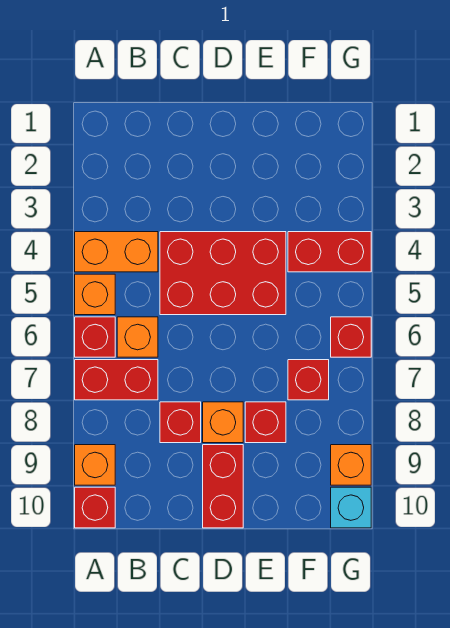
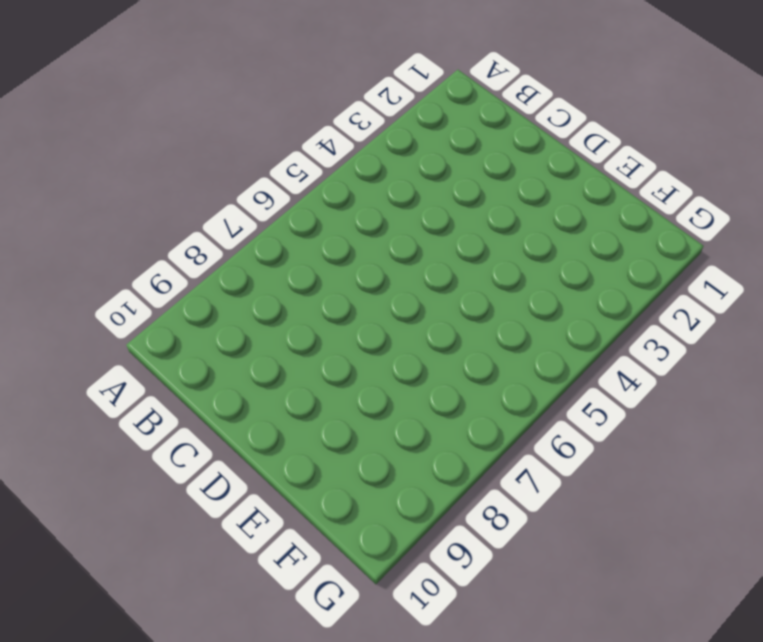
none -> orange brick A4:B4 level 1
none -> orange brick A5 level 1
none -> red brick A6 level 1

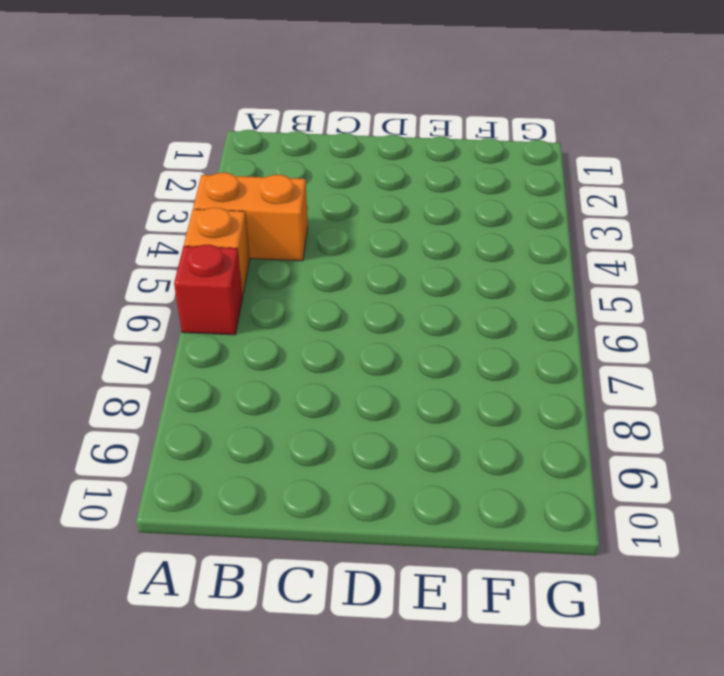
none -> red brick A7:B7 level 1
none -> orange brick A9 level 1
none -> red brick A10 level 1

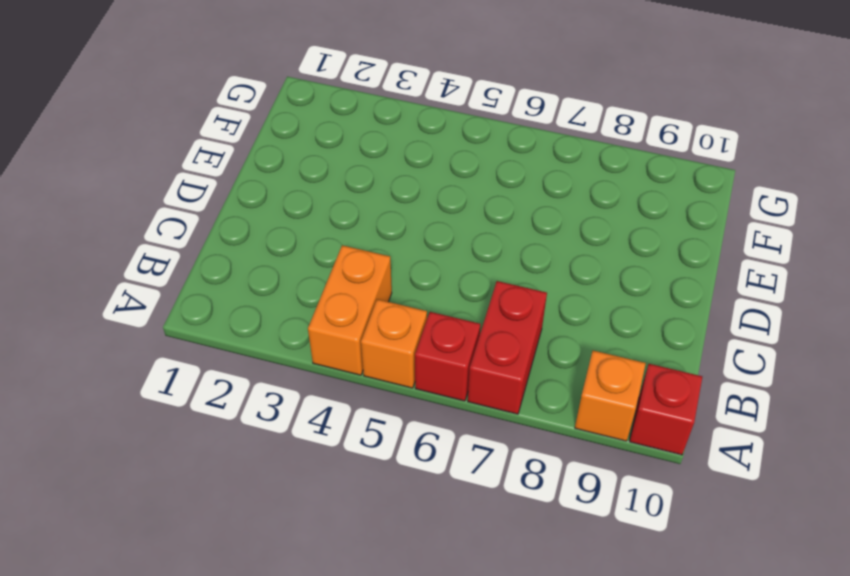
none -> orange brick B6 level 1
none -> red brick C4:E5 level 1
none -> red brick C8 level 1

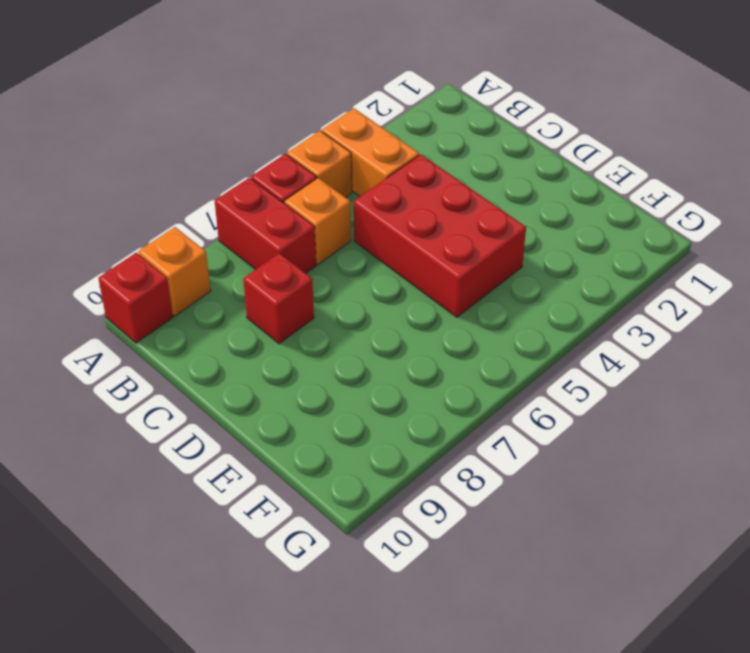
none -> orange brick D8 level 1
none -> red brick D9:D10 level 1
none -> red brick E8 level 1

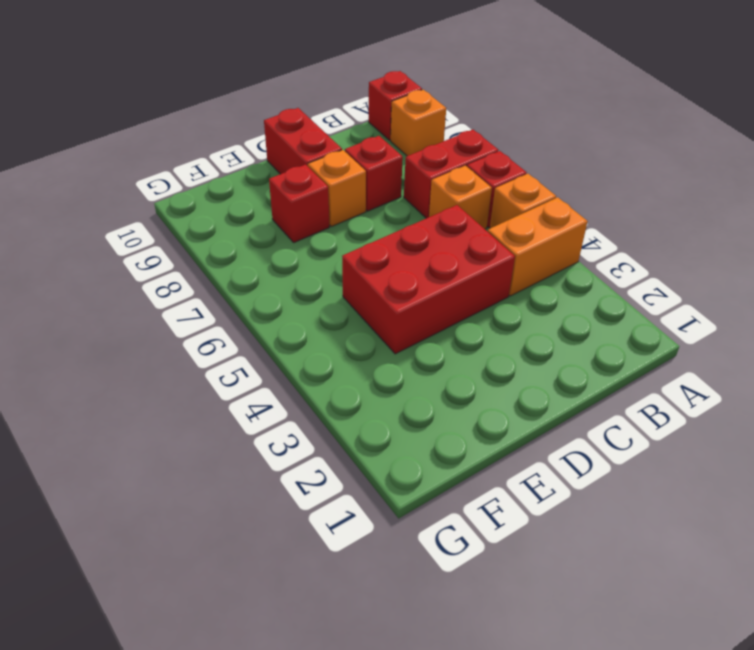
none -> red brick F4:G4 level 1
none -> red brick F7 level 1
none -> red brick G6 level 1

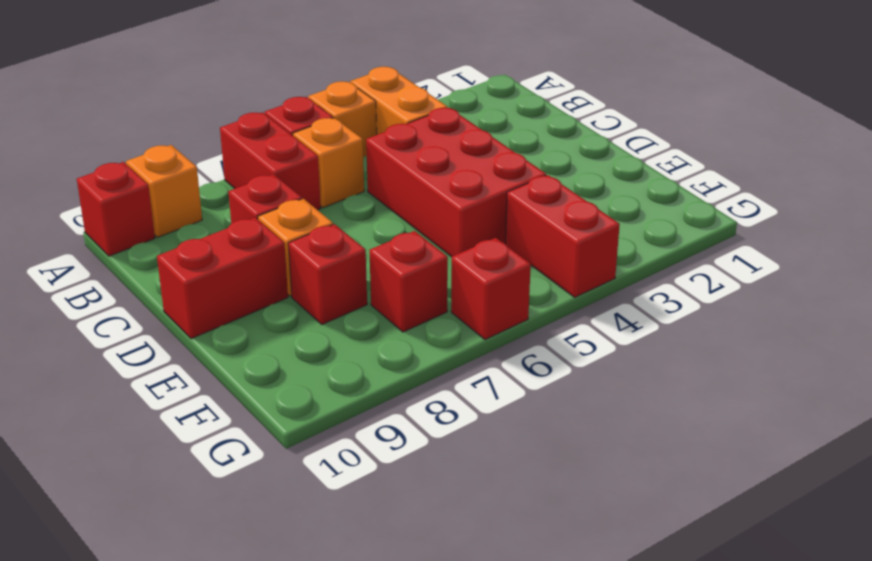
none -> orange brick G9 level 1
none -> cyan brick G10 level 1

